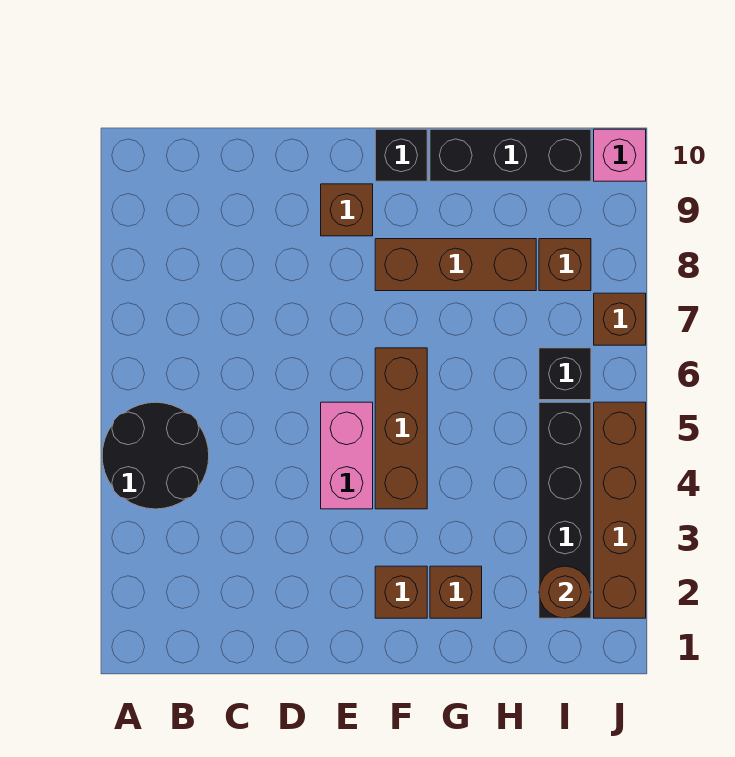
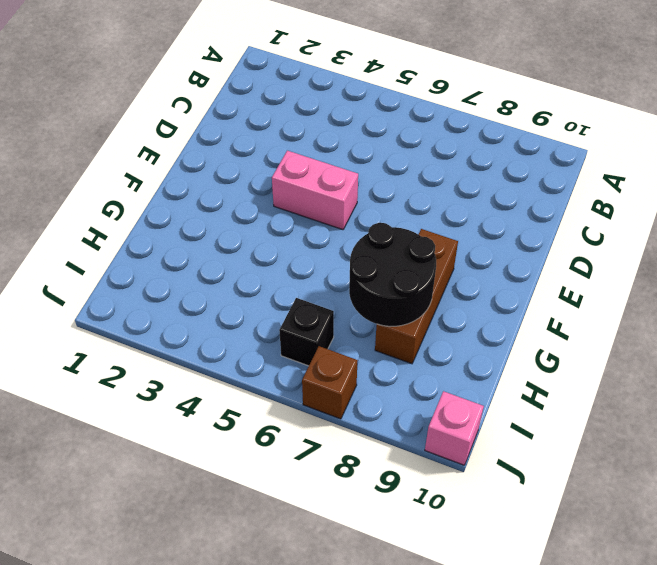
black round brick G7:H8 level 2 -> black round brick A4:B5 level 1
none -> brown brick E9 level 1
none -> brown brick F2 level 1
none -> brown brick F4:F6 level 1

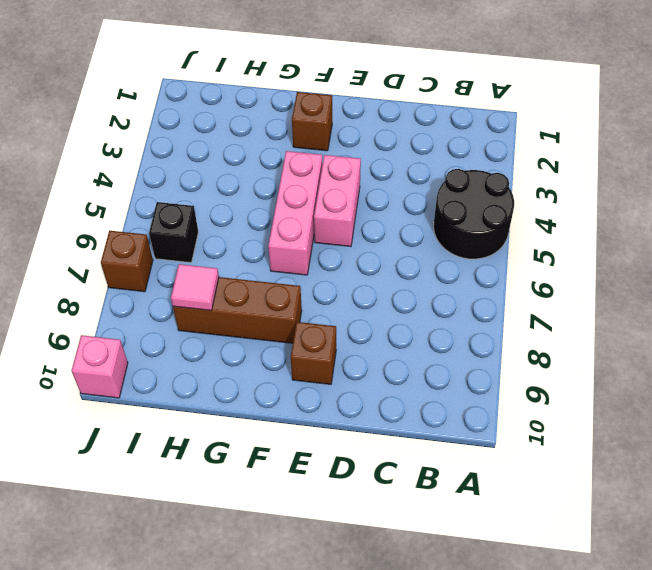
pink brick F4:F6 level 1 -> brown brick F4:F6 level 1
pink tile H8 level 2 -> none
none -> black brick F10 level 1
none -> brown brick G2 level 1
none -> black brick G10:I10 level 1

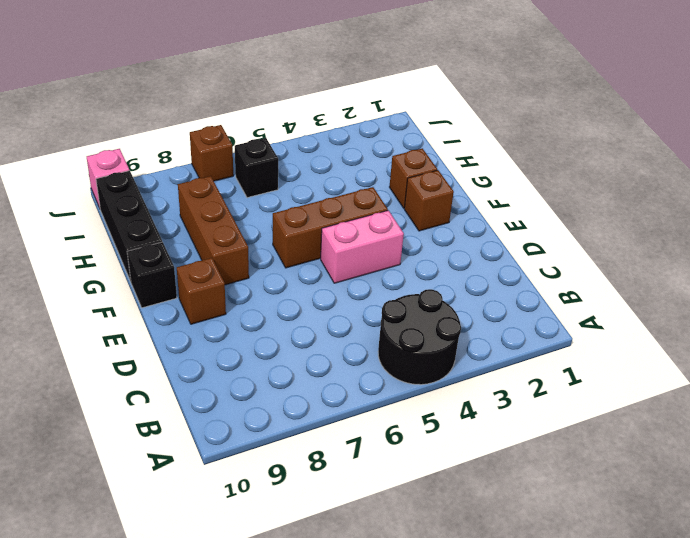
none -> black brick I2:I5 level 1
none -> brown brick I8 level 1
none -> brown brick J2:J5 level 1

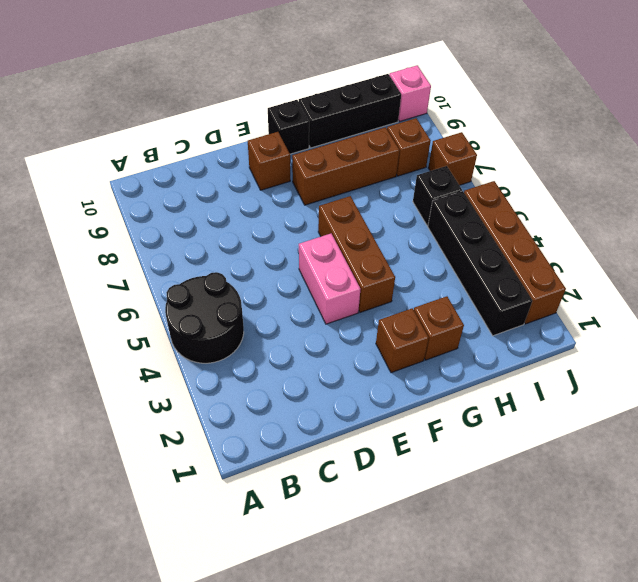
none -> brown round brick I2 level 2

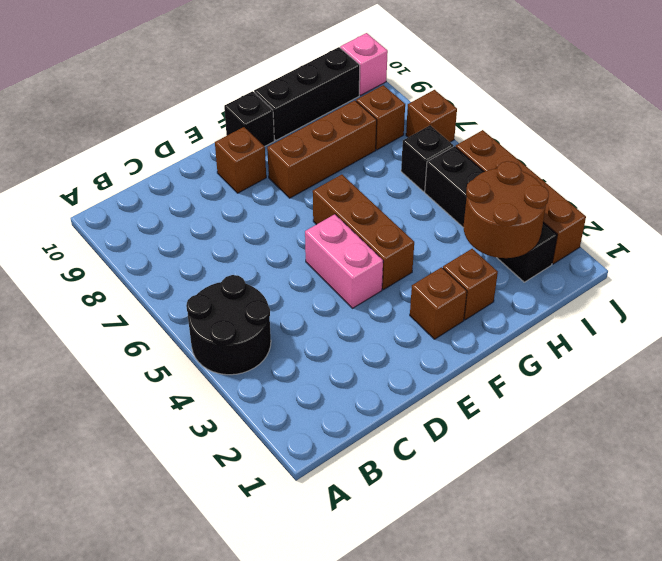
brown round brick H2:I3 level 2 -> brown round brick I2 level 2

